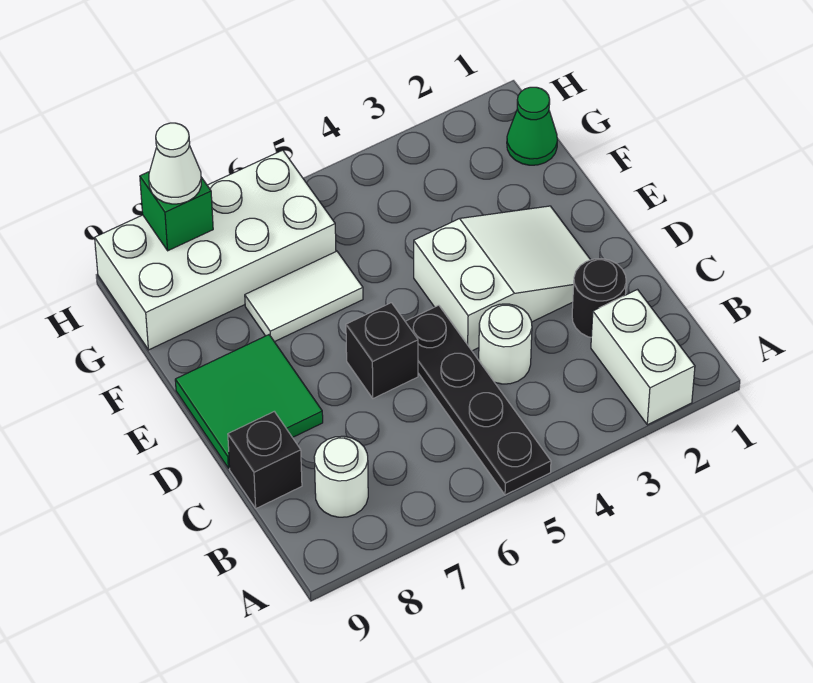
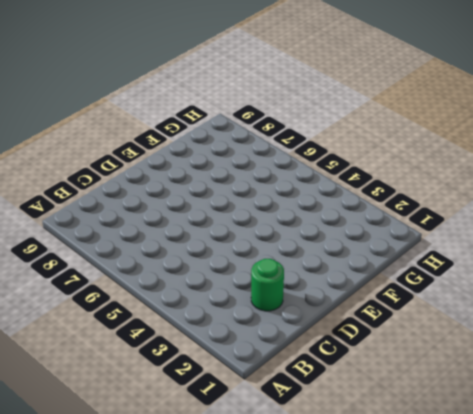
green round brick C2 level 1 -> black round brick C2 level 1
none -> white brick A2:B2 level 1
none -> black plate A5:D5 level 1
none -> white round brick B8 level 1

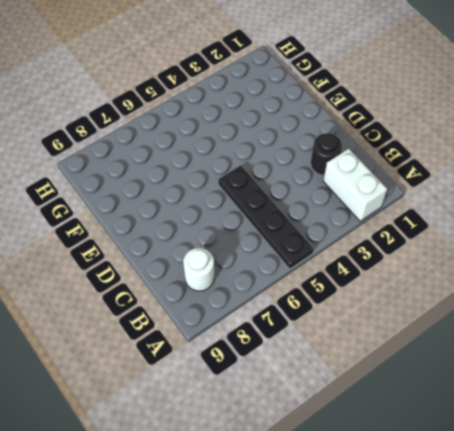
none -> white round brick C4 level 1
none -> black brick C9 level 1
none -> white slope D2:E4 level 1 top 4

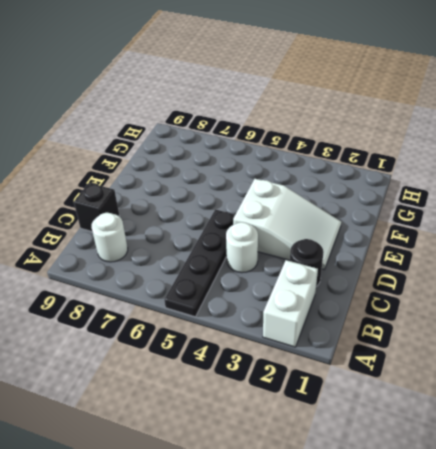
none -> black brick D6 level 1
none -> green tile D8:E9 level 1
none -> white tile F6:F7 level 1

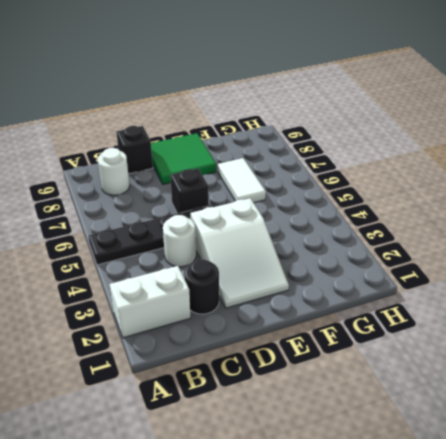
none -> green cone G1 level 1
none -> white brick G6:H9 level 1
none -> green brick H8 level 2

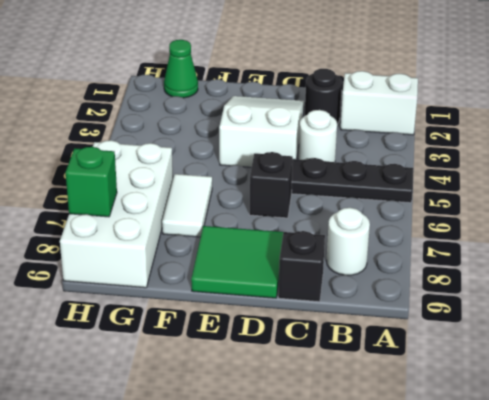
none -> white cone H8 level 3

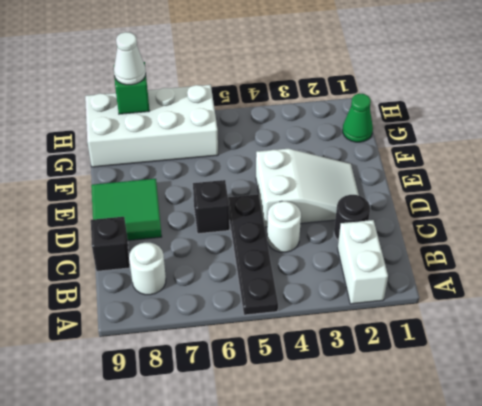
none -> white tile F6:F7 level 1

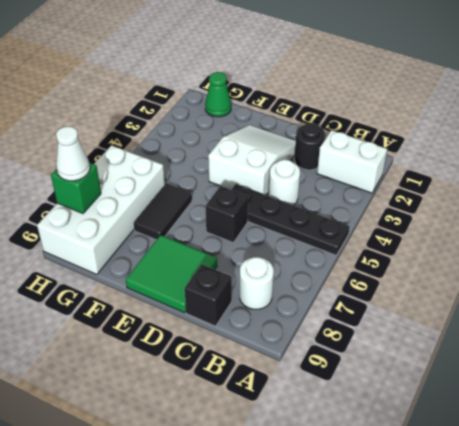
black tile F6:F7 level 1 -> white tile F6:F7 level 1

